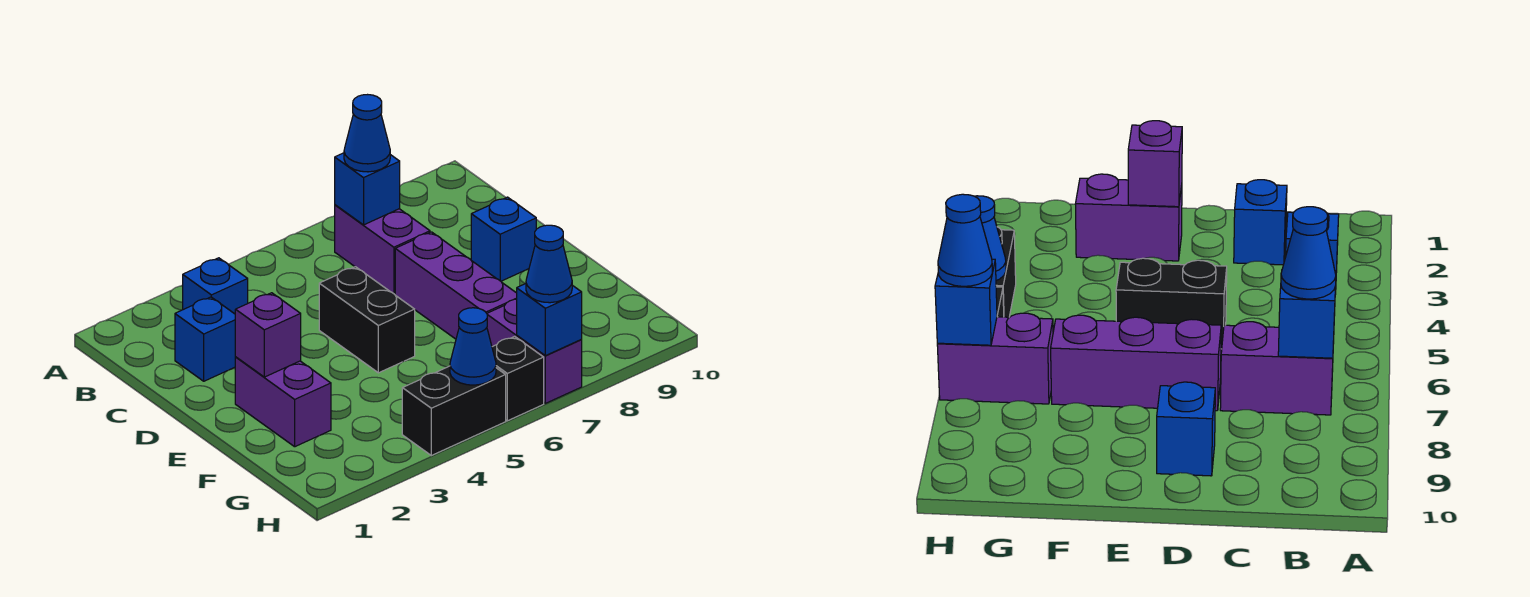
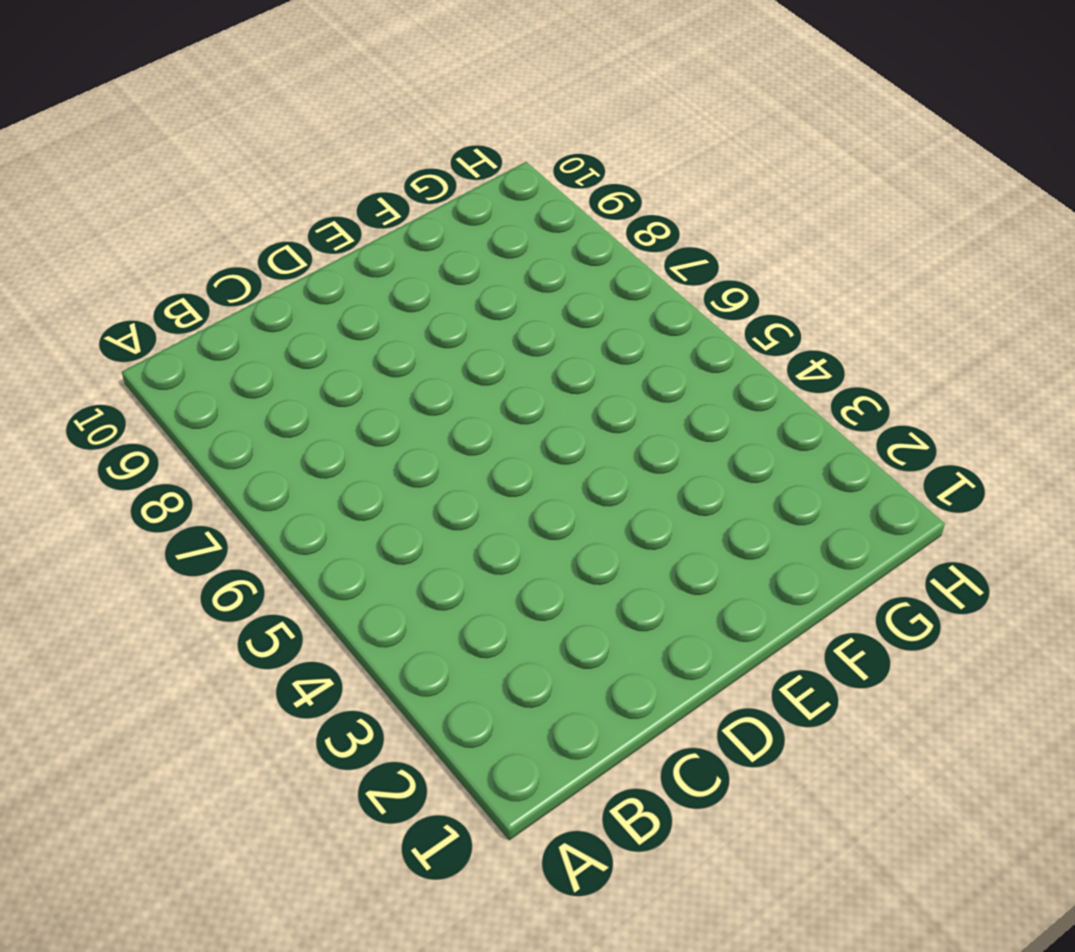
none -> blue brick B3 level 1
none -> purple brick B7:C7 level 1
none -> blue brick C2 level 1

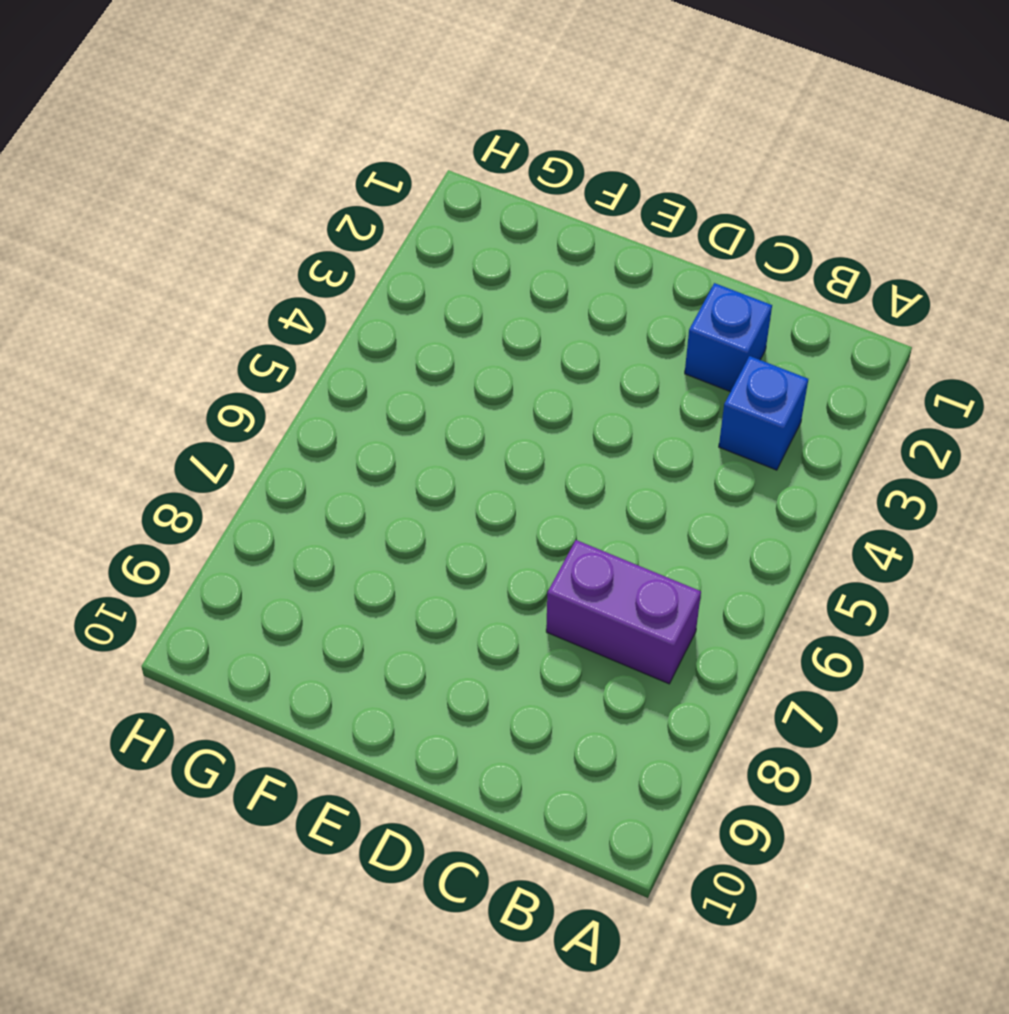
none -> black brick D5:E5 level 1
none -> purple brick D7:F7 level 1
none -> blue brick D9 level 1

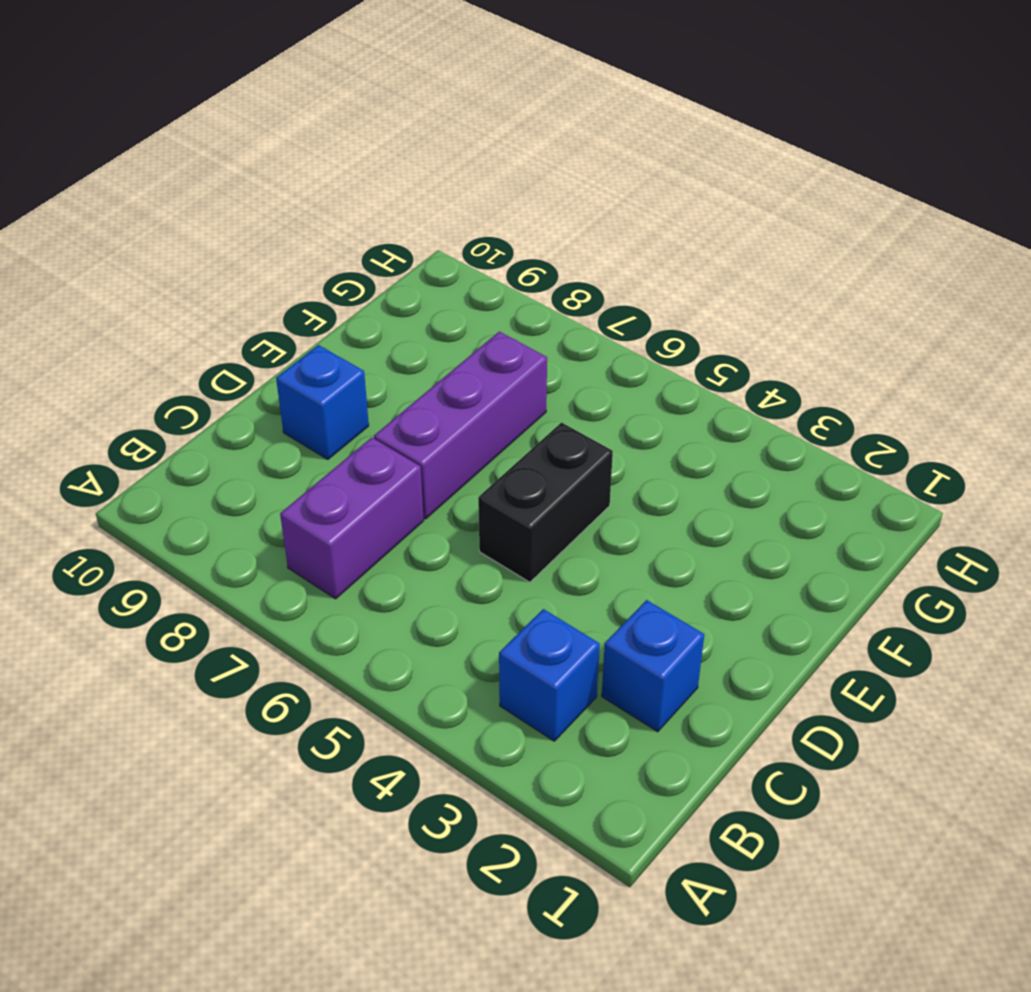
none -> purple brick E2:F2 level 1
none -> purple brick G7:H7 level 1
none -> black brick H4:H5 level 1

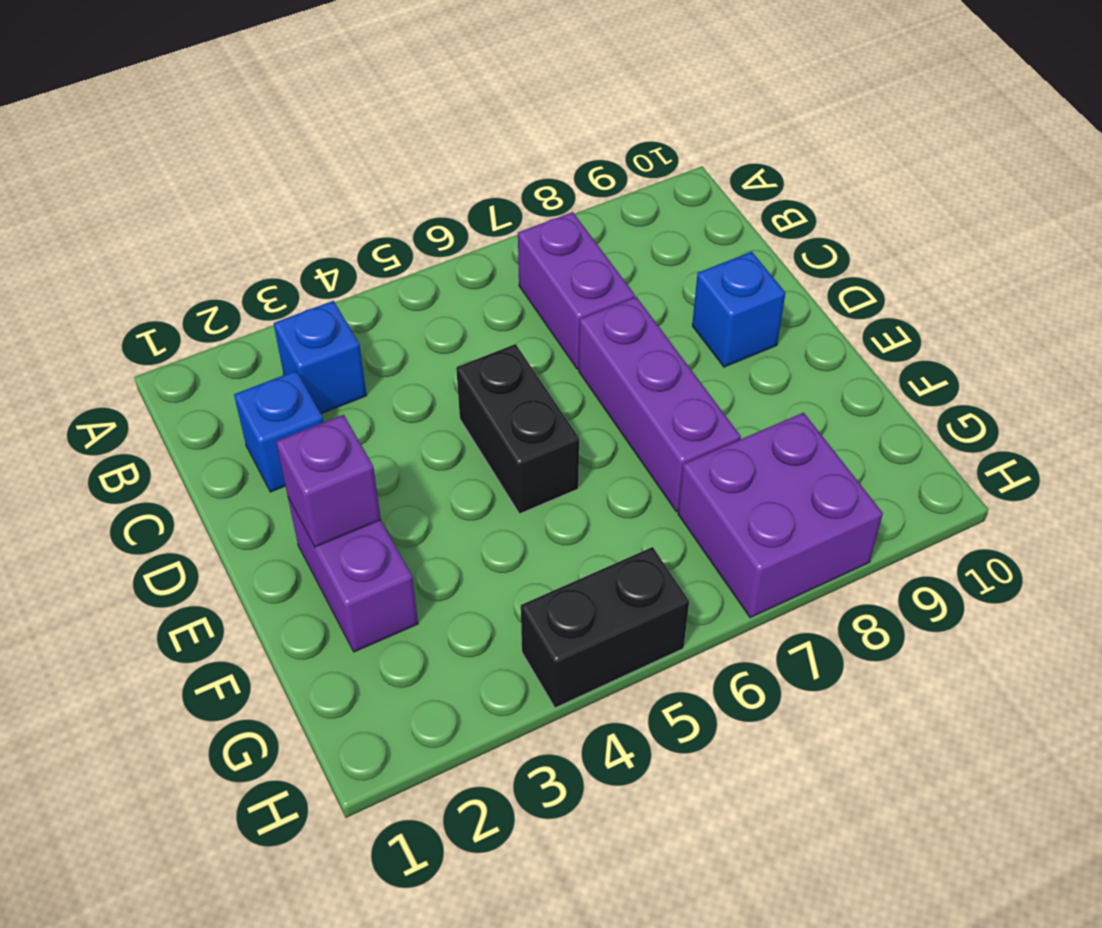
purple brick G7:H8 level 1 -> purple brick G7:H7 level 1
none -> black brick H6 level 1
none -> blue brick B7 level 2
none -> blue cone H5 level 2

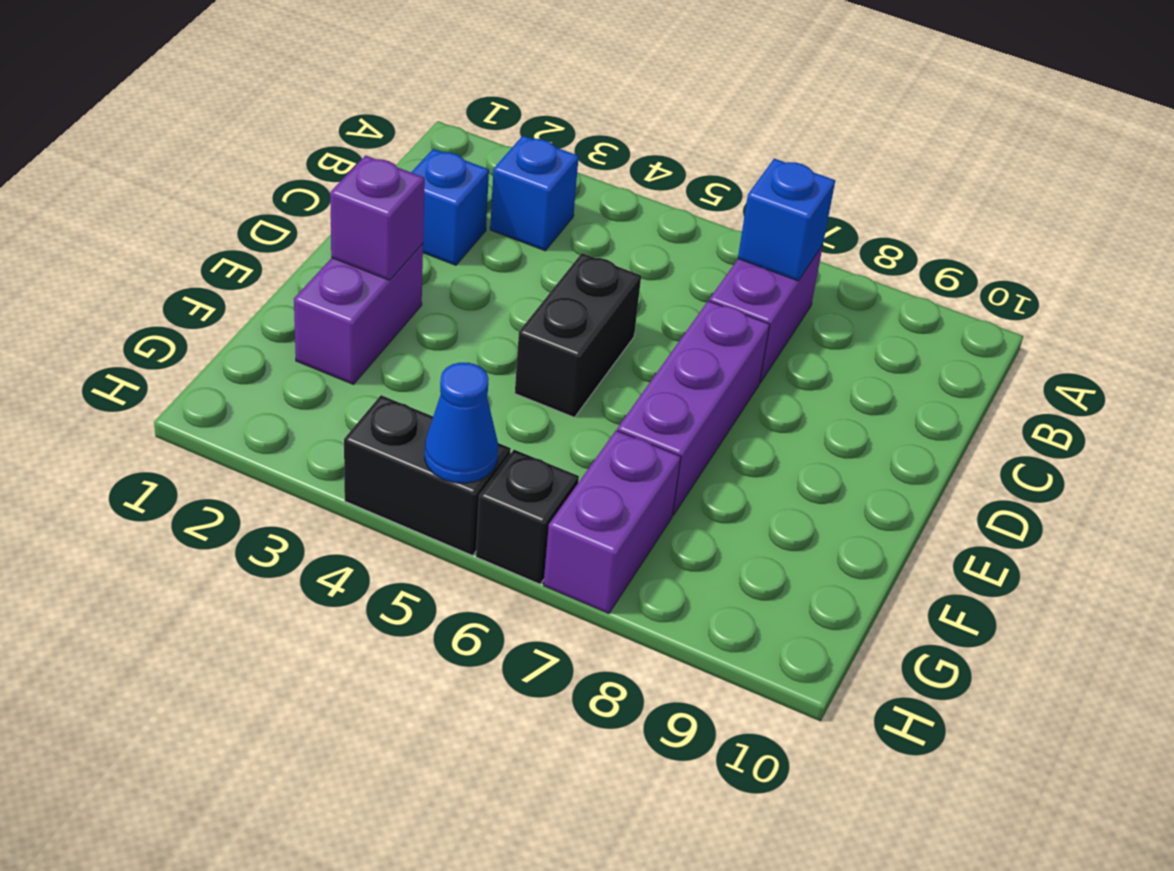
none -> blue brick D9 level 1
none -> blue brick H7 level 2
none -> blue cone B7 level 3

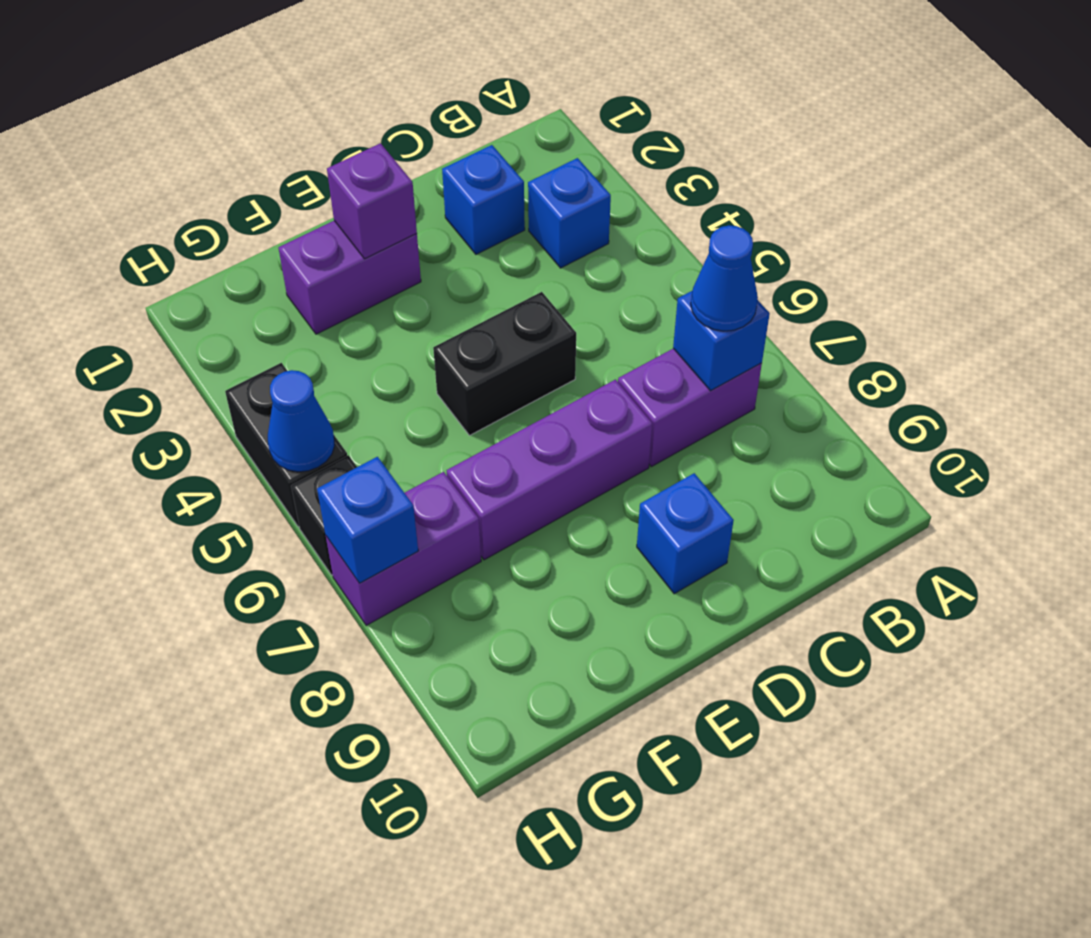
none -> blue cone H7 level 3

